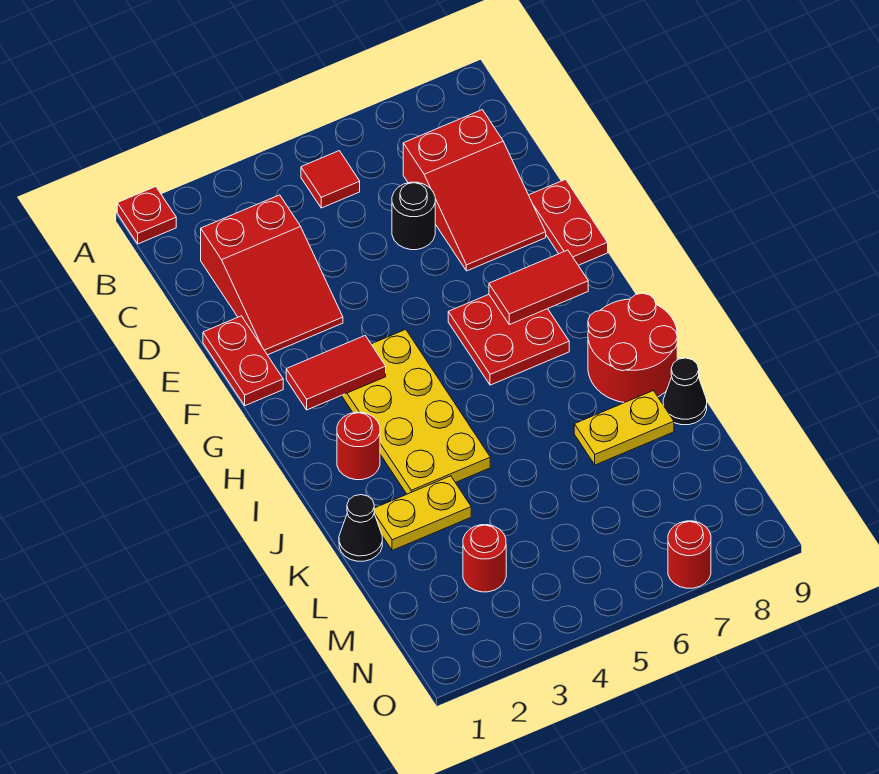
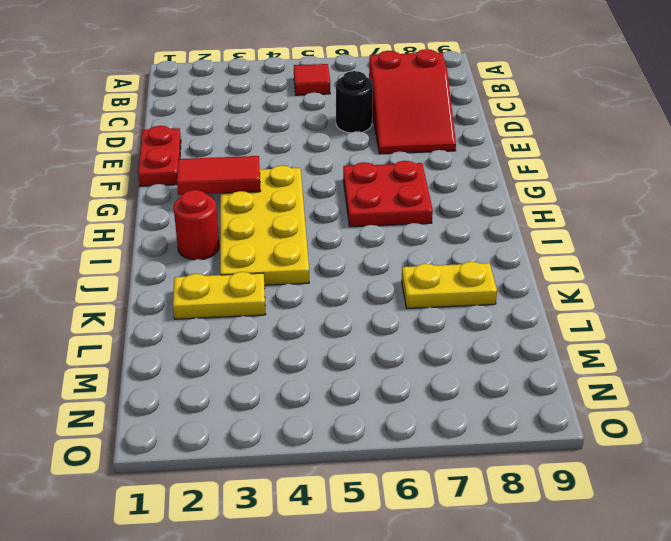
none -> red plate A1 level 1
none -> red slope C2:E3 level 1 top C
none -> red plate E9:F9 level 1

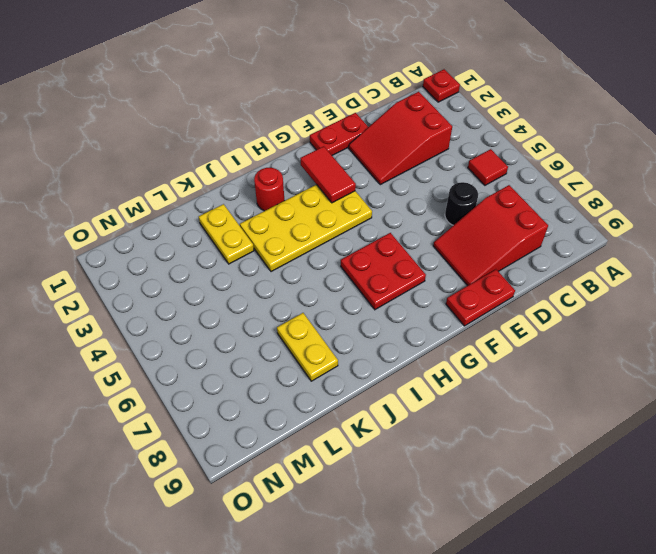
none -> red round brick I8:J9 level 1
none -> black cone K1 level 1
none -> black cone K9 level 1

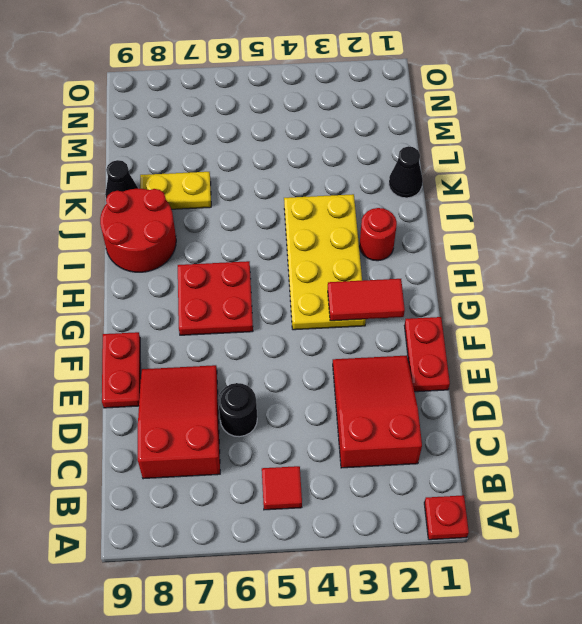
none -> yellow plate K2:K3 level 1
none -> red round brick M3 level 1
none -> red round brick O7 level 1

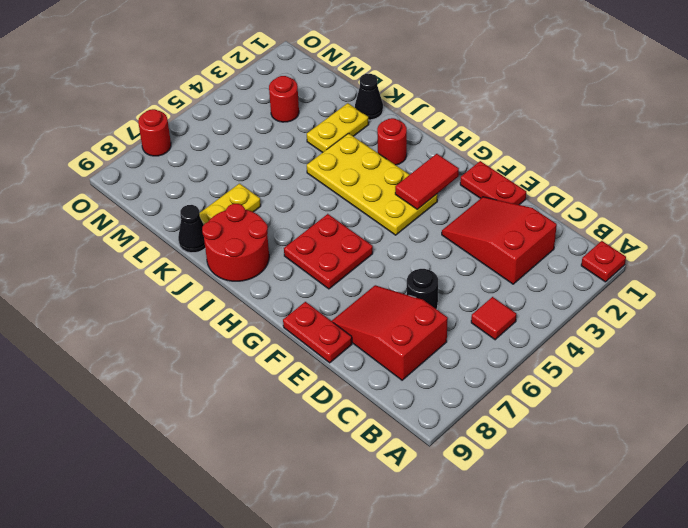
none -> red tile G7:G8 level 2

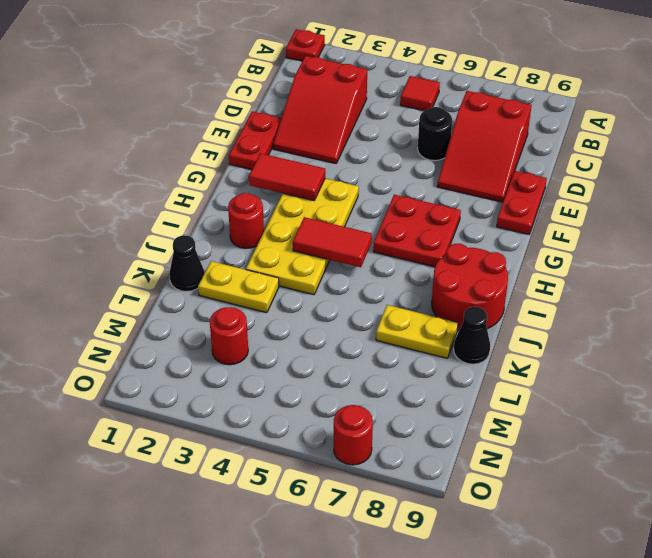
red tile I4:I5 level 2 -> red tile G7:G8 level 2

